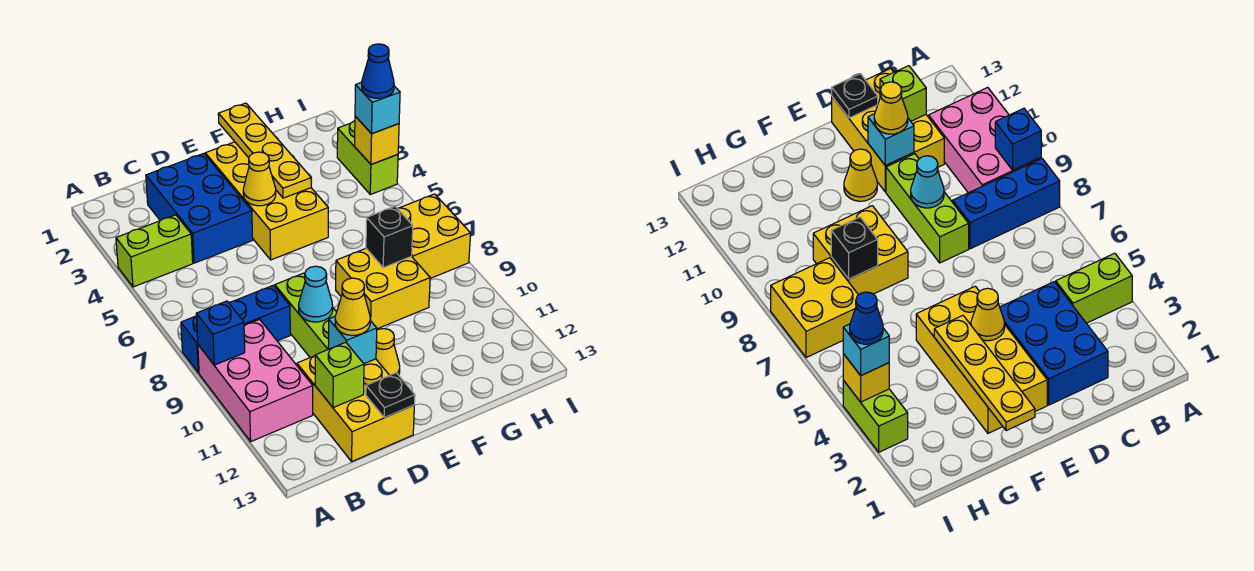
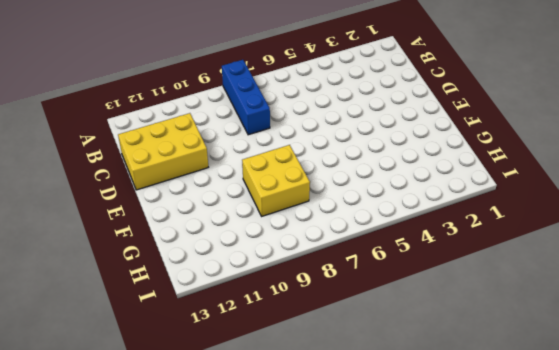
none -> lime brick A4:B4 level 1
none -> pink brick A9:B11 level 1
none -> blue brick C2:D4 level 1

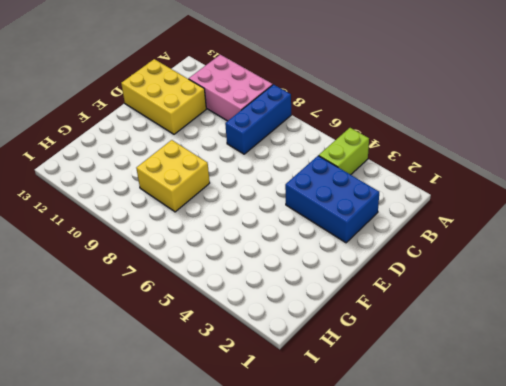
none -> lime brick D8:D10 level 1
none -> yellow brick E2:F5 level 1
none -> yellow cone E11 level 1

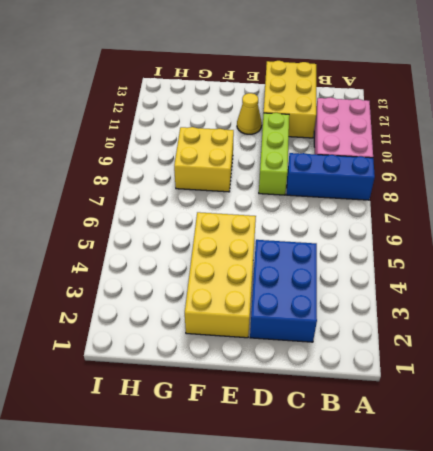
none -> lime brick A4:B4 level 1
none -> yellow brick H7:I8 level 1
none -> lime brick I3:I4 level 1

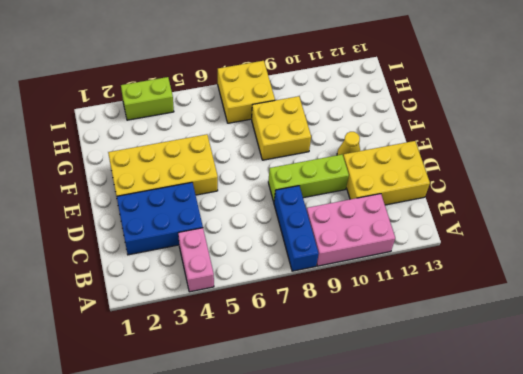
pink brick A4:B4 level 1 -> lime brick A4:B4 level 1
none -> blue brick A9 level 2
none -> lime brick C12 level 2
none -> cyan cone D9 level 2

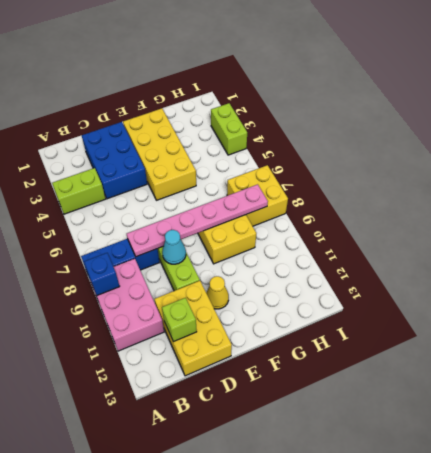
pink plate C8:H8 level 2 -> black brick G8 level 2
none -> cyan brick D11 level 2
none -> black plate D13 level 2
none -> yellow cone E4 level 2

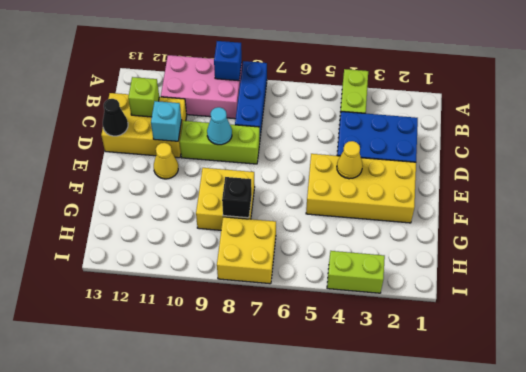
black cone D13 level 2 -> black plate D13 level 2
none -> yellow plate F1:F4 level 2
none -> yellow brick I4 level 2
none -> yellow cone D11 level 3

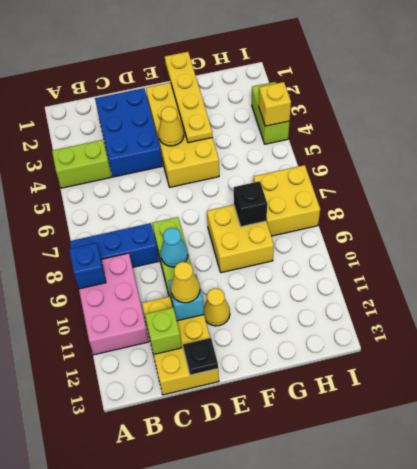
none -> cyan brick I4 level 3
none -> blue cone I4 level 4

